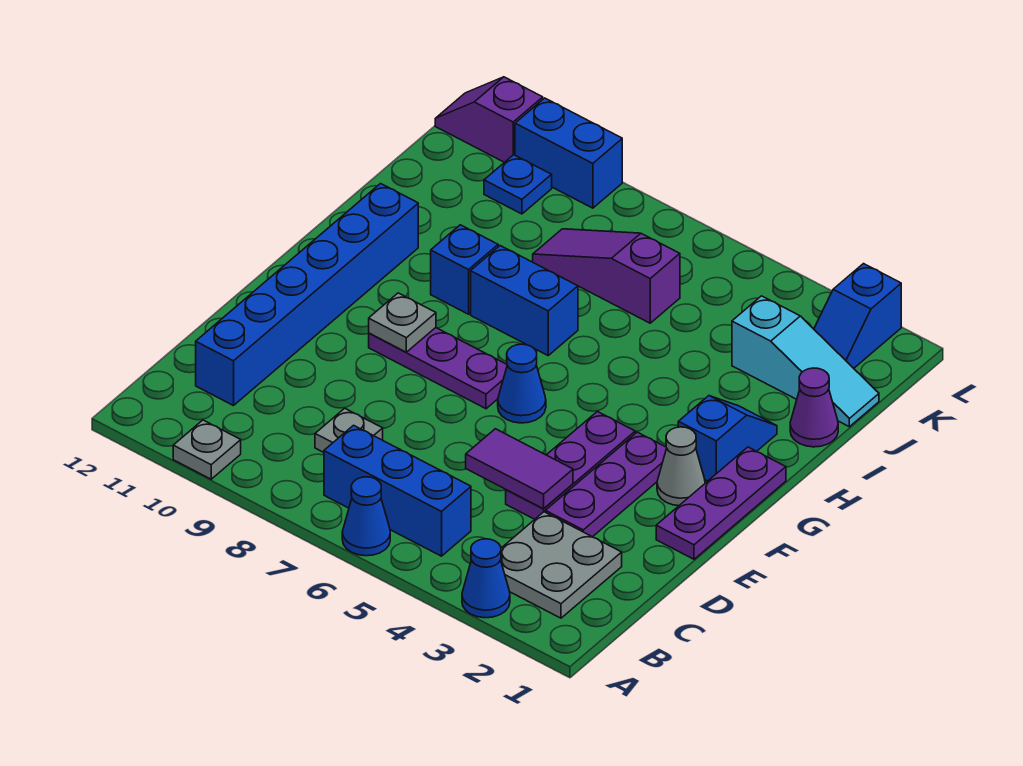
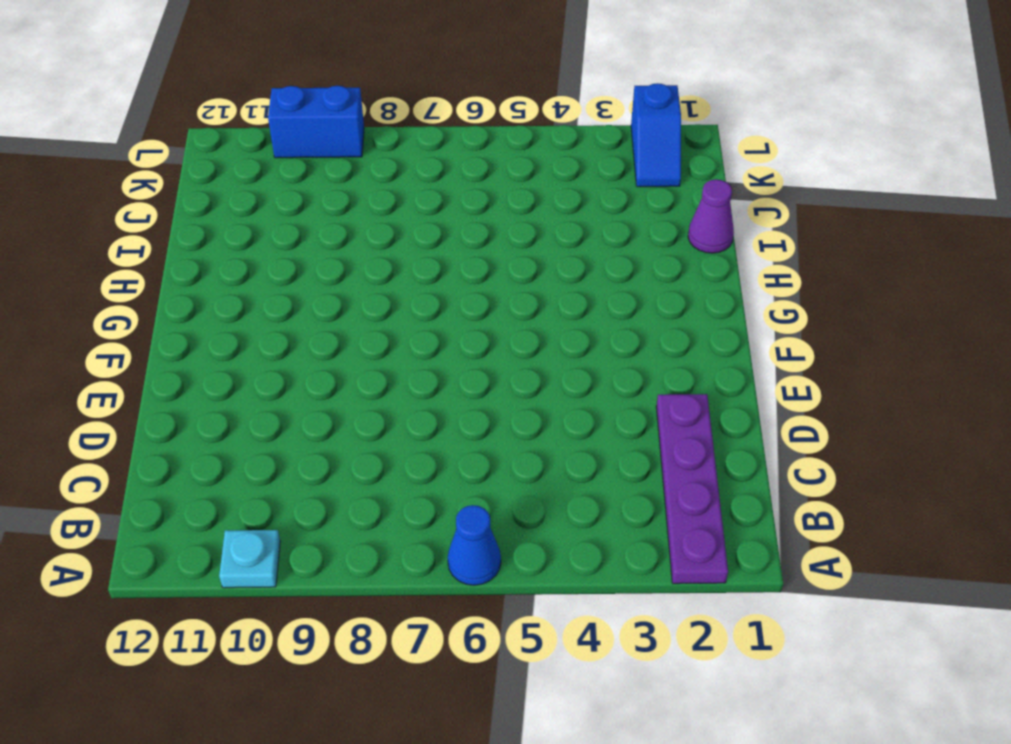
purple plate A2:D2 level 1 -> grey plate B2:C3 level 1
cyan plate A10 level 1 -> grey plate A10 level 1
none -> blue cone A3 level 1
none -> blue brick B5:B7 level 1
none -> grey plate C8 level 1

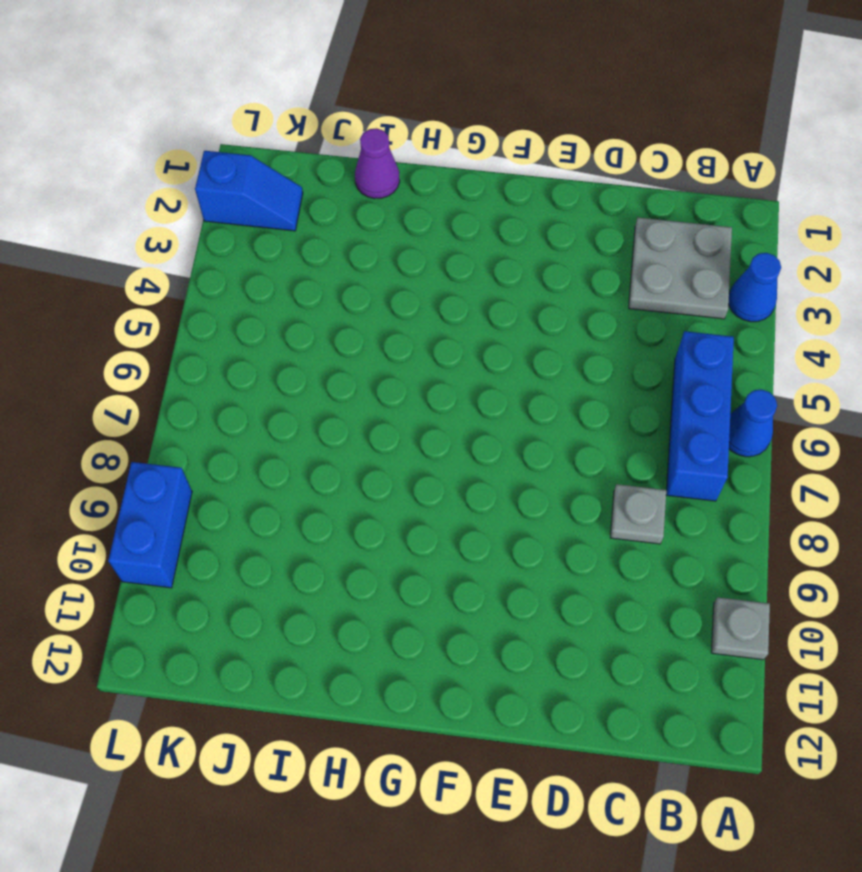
none -> blue brick C11:H11 level 1
none -> purple plate D3:F3 level 1
none -> purple plate D4:F4 level 1

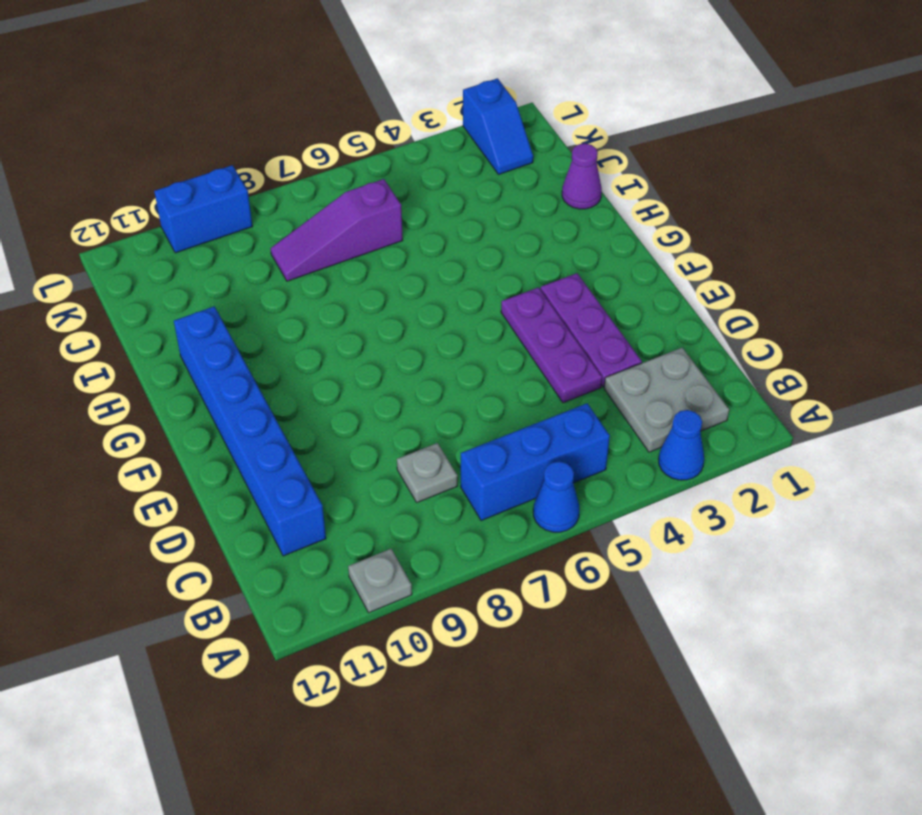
none -> purple plate E1:G1 level 1
none -> grey cone F2 level 1
none -> blue cone F6 level 1

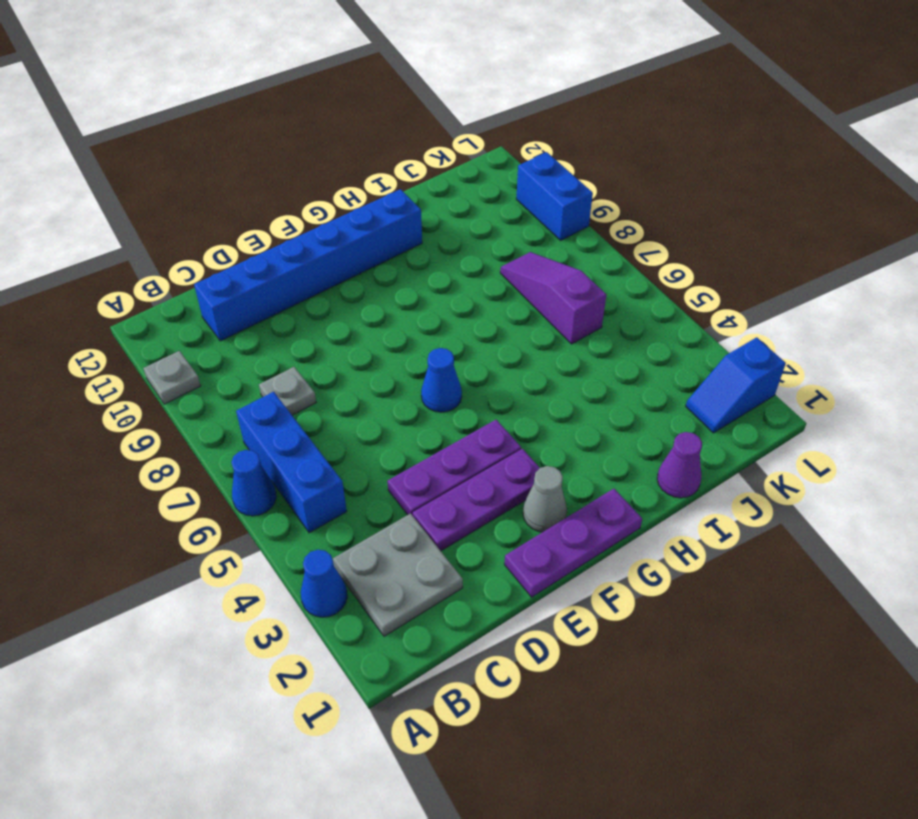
none -> purple plate F7:F9 level 1
none -> blue slope G2:H2 level 1 top G
none -> blue brick H7:H8 level 1

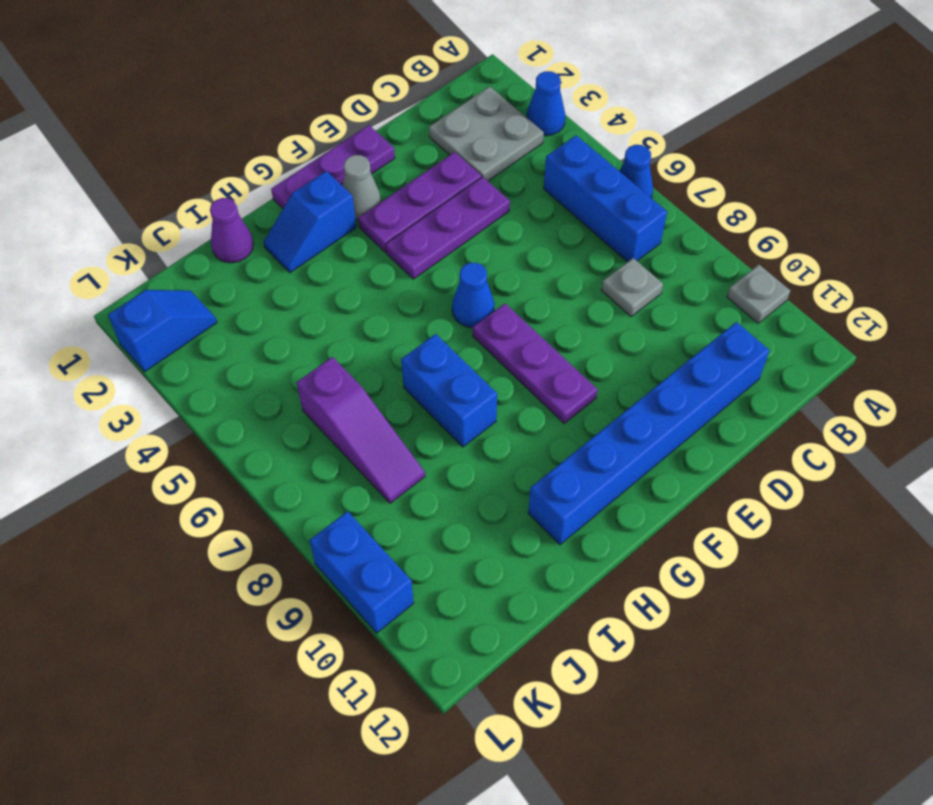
none -> blue brick H9 level 1
none -> cyan slope J1:J3 level 1 top 3
none -> blue plate K10 level 1

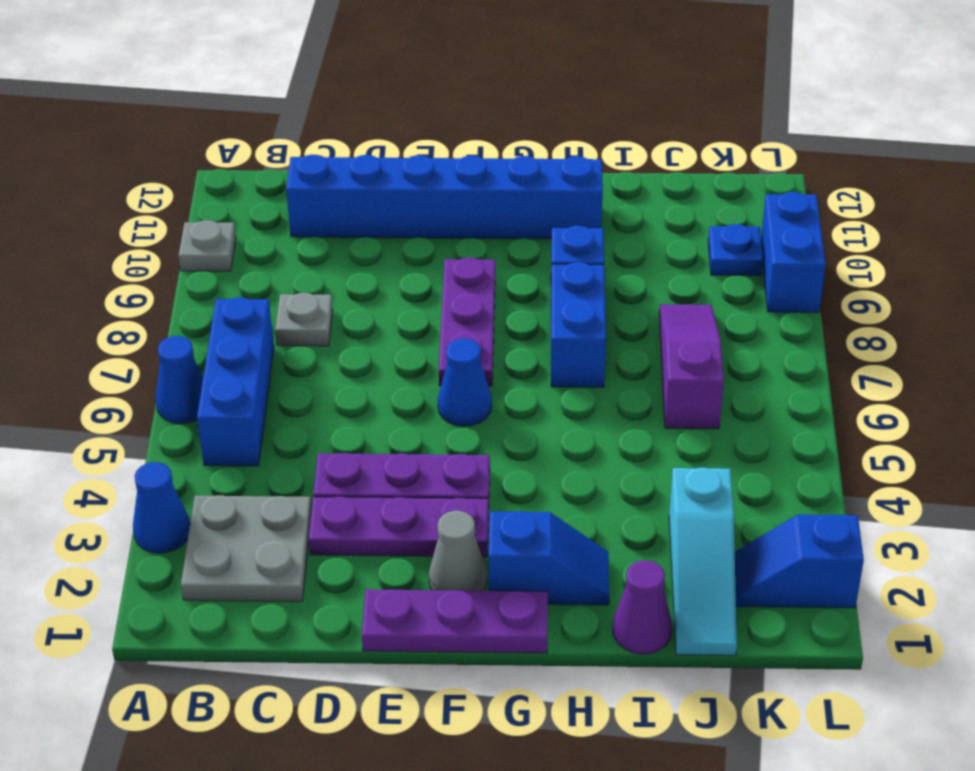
none -> purple slope L11:L12 level 1 top 11
none -> purple tile D4:D5 level 2
none -> grey plate F9 level 2

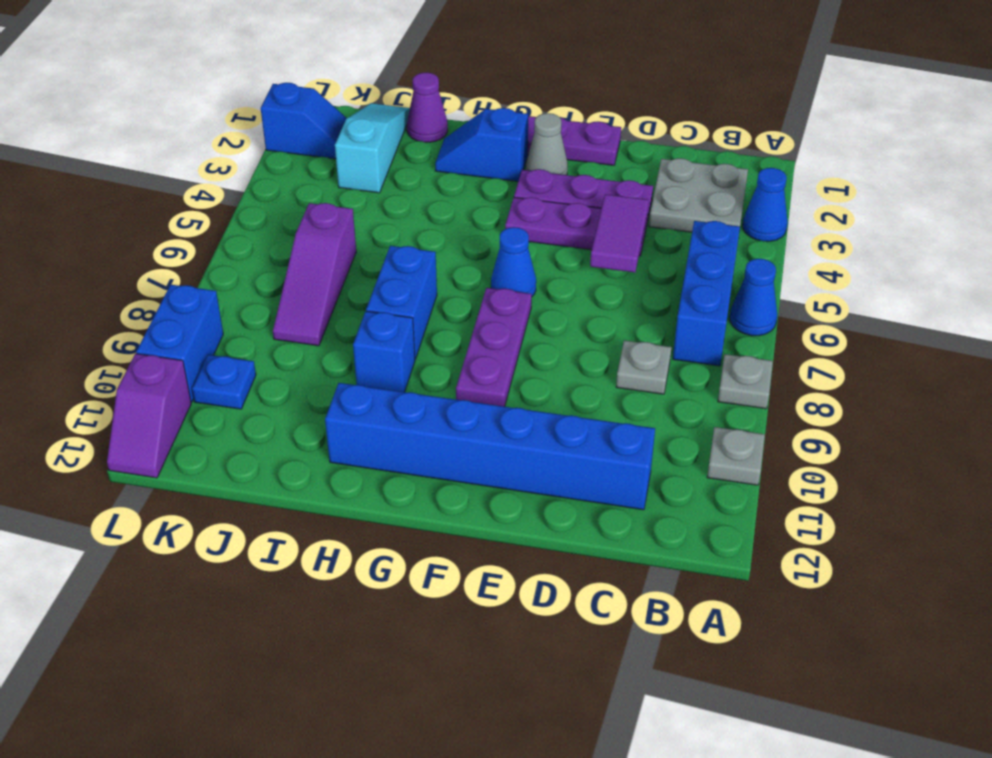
grey plate A8 level 1 -> grey plate F9 level 2

